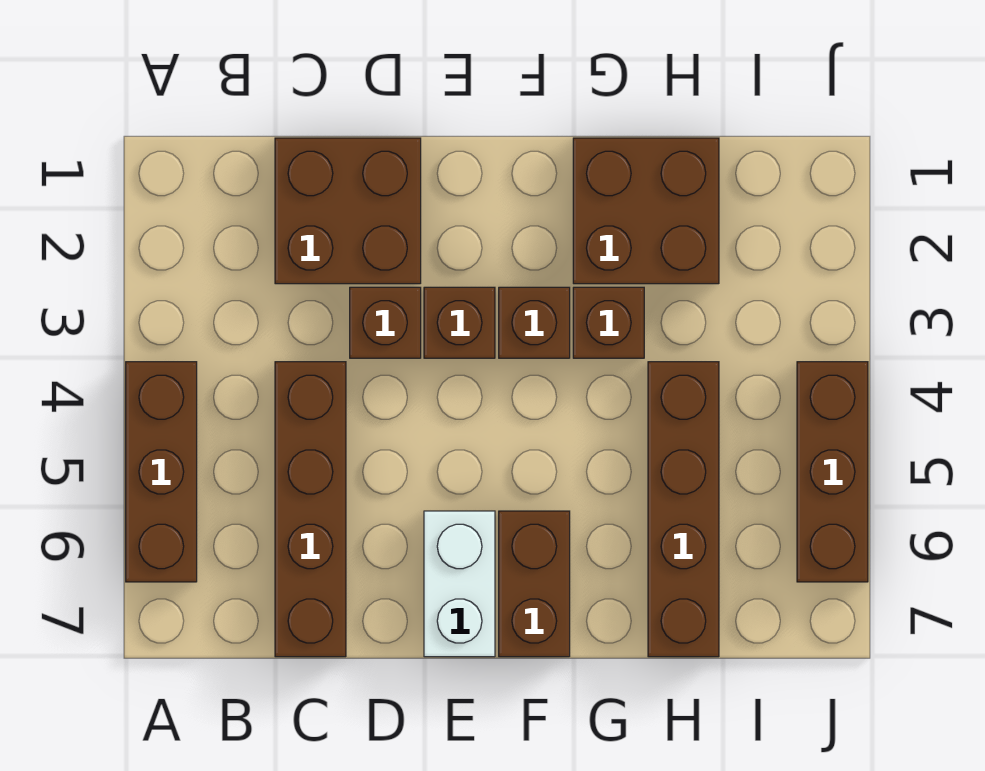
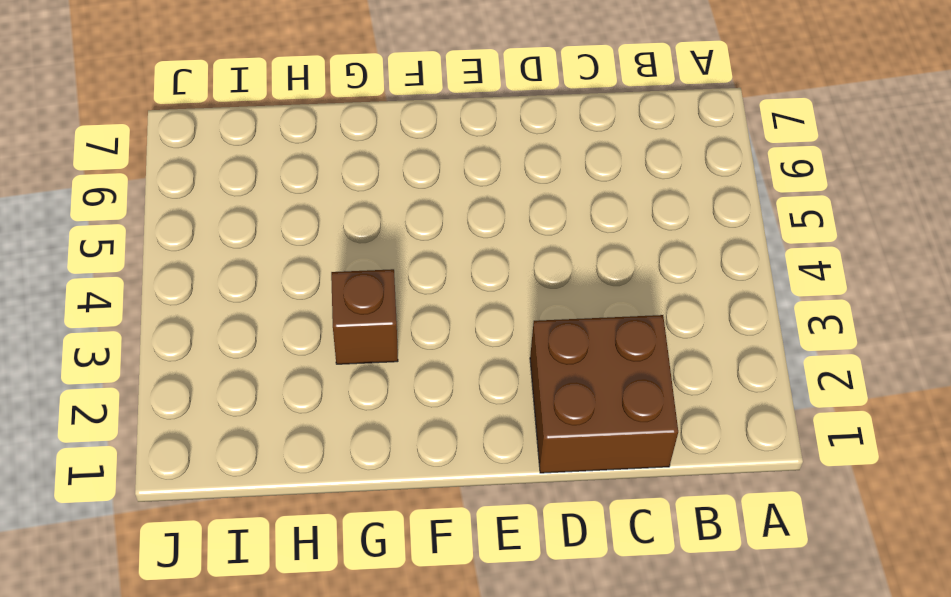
none -> brown brick A4:A6 level 1
none -> brown brick C4:C7 level 1
none -> brown brick D3 level 1

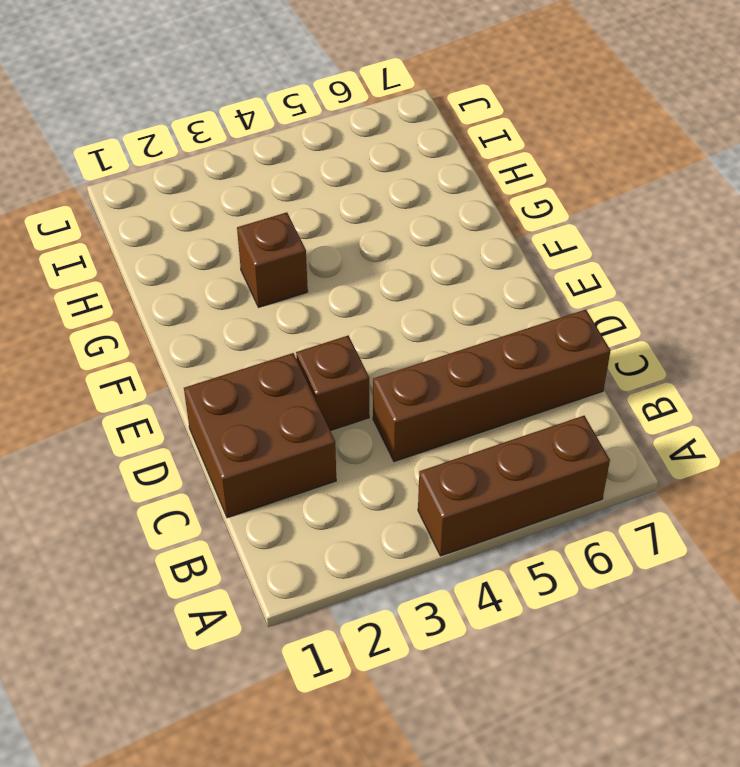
none -> brown brick E3 level 1
none -> white brick E6:E7 level 1
none -> brown brick F3 level 1

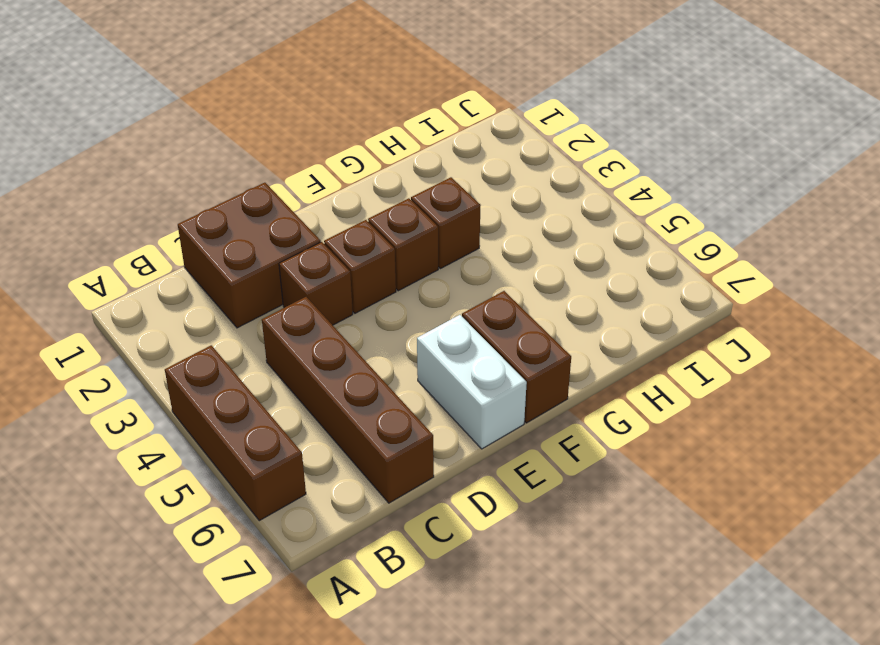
none -> brown brick G1:H2 level 1
none -> brown brick H4:H7 level 1
none -> brown brick J4:J6 level 1

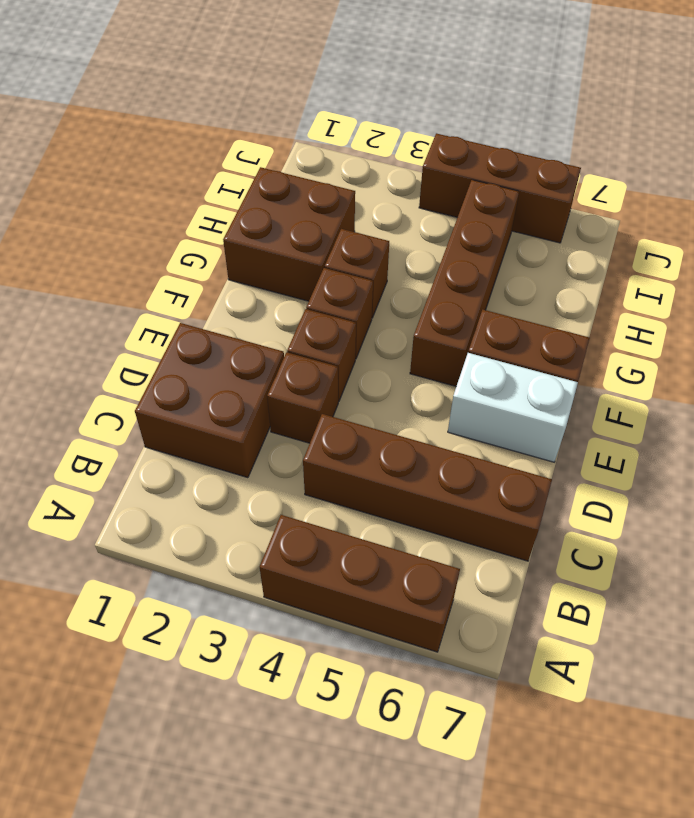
brown brick F5:I5 level 1 -> brown brick H4:H7 level 1

